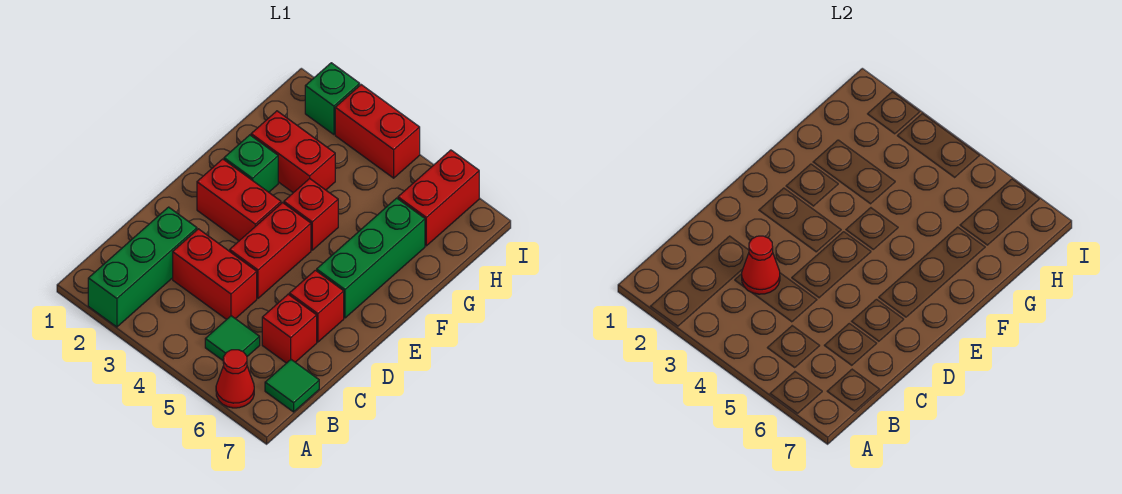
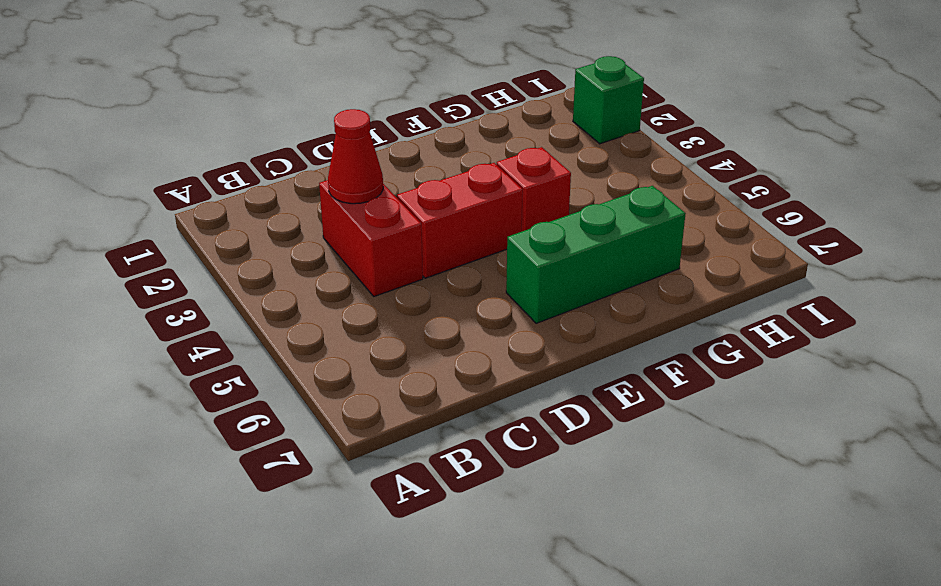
none -> green brick A2:C2 level 1
none -> red cone A6 level 1
none -> green tile B5 level 1

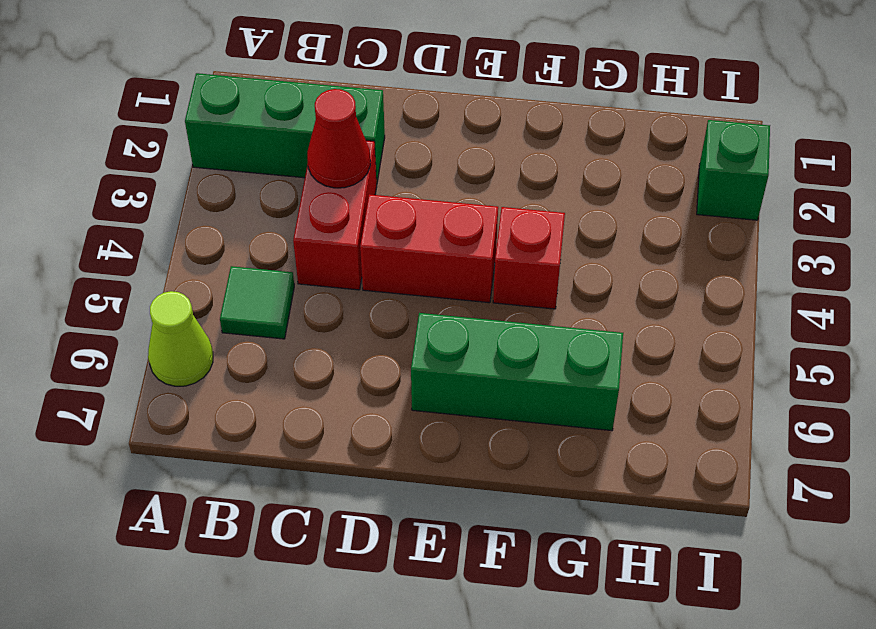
lime cone A6 level 1 -> red cone A6 level 1
none -> green tile B7 level 1
none -> red brick C6 level 1
none -> red brick D6 level 1

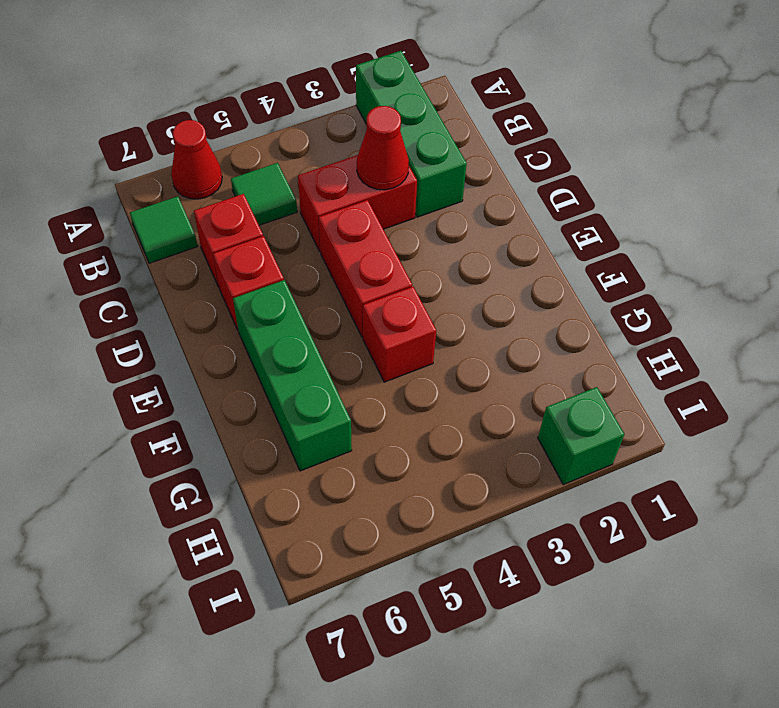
none -> red brick E2:E3 level 1
none -> green brick F2 level 1
none -> red brick G2:G3 level 1

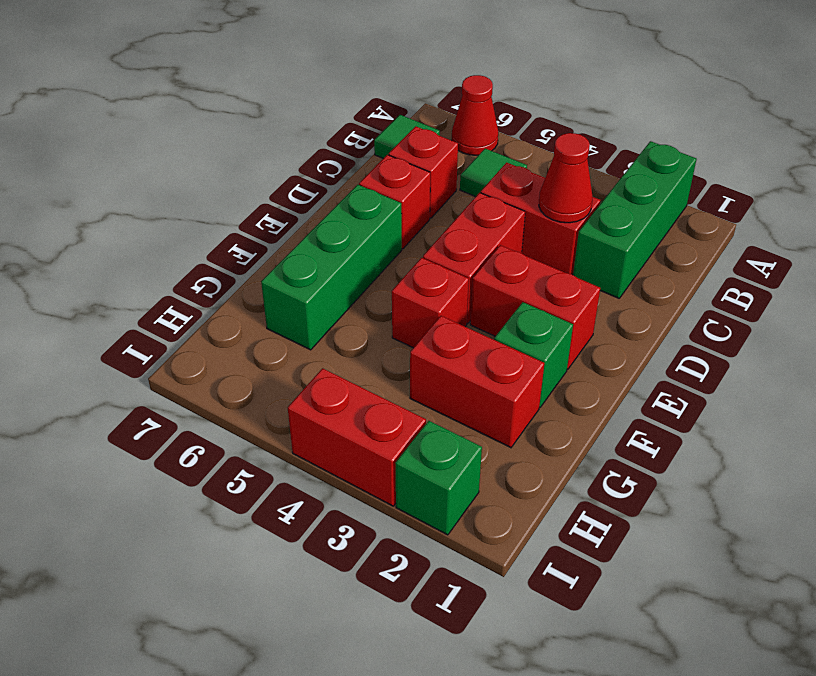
none -> red brick H6:I6 level 1

